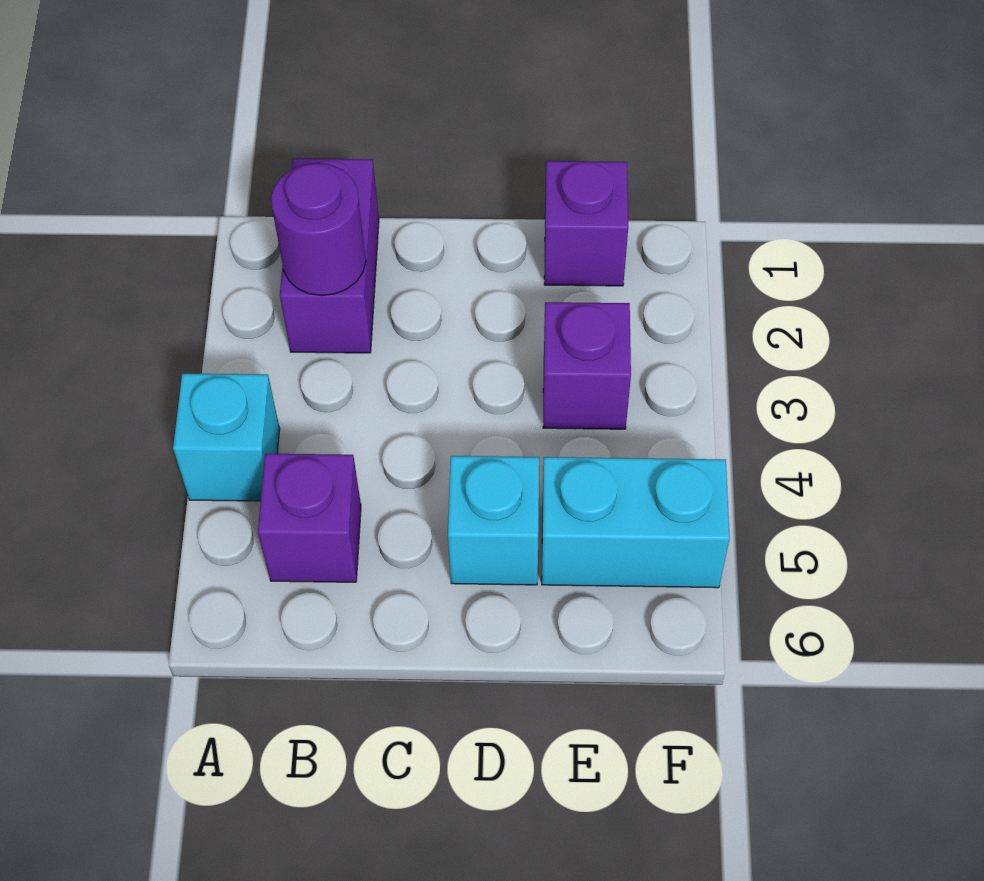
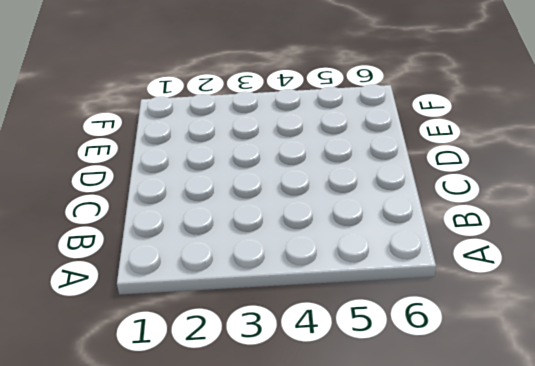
none -> cyan brick A4 level 1
none -> purple brick B1:B2 level 1

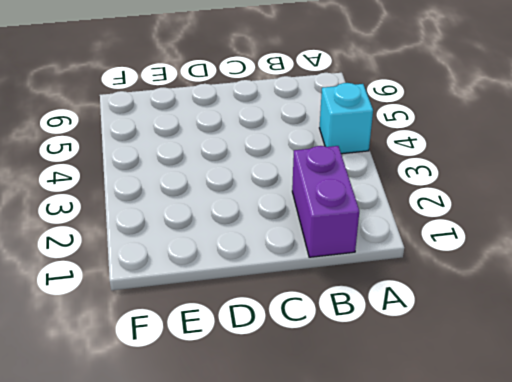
none -> purple brick B5 level 1
none -> cyan brick D5 level 1

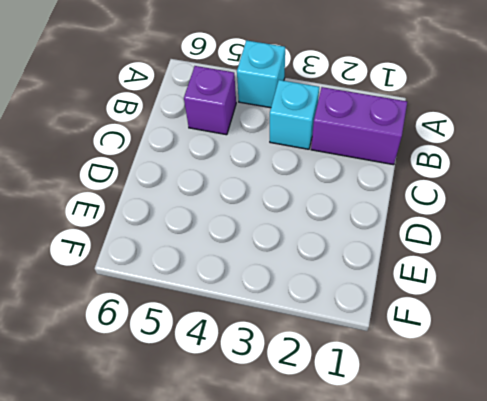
cyan brick B3 level 1 -> cyan brick D5 level 1
none -> purple brick E1 level 1
none -> purple brick E3 level 1

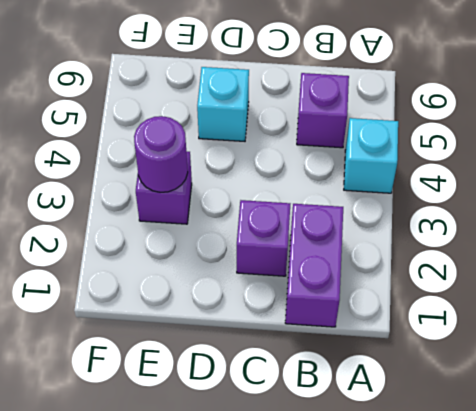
purple brick C2 level 1 -> purple brick E1 level 1
purple round brick E3 level 2 -> purple round brick B2 level 2
none -> cyan brick E5:F5 level 1

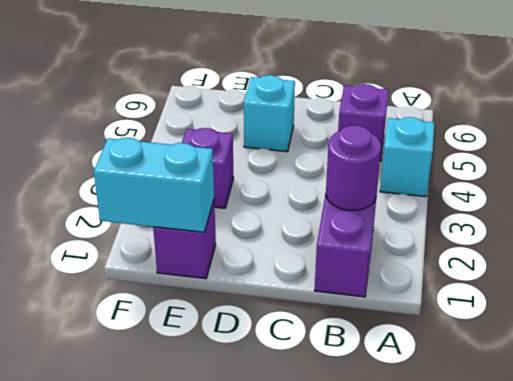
cyan brick E1:F1 level 2 -> cyan brick E5:F5 level 1

